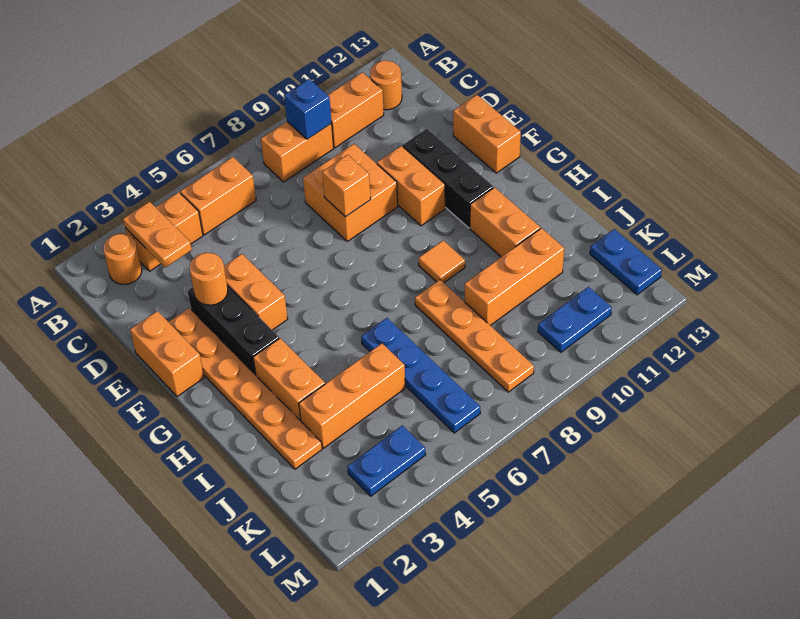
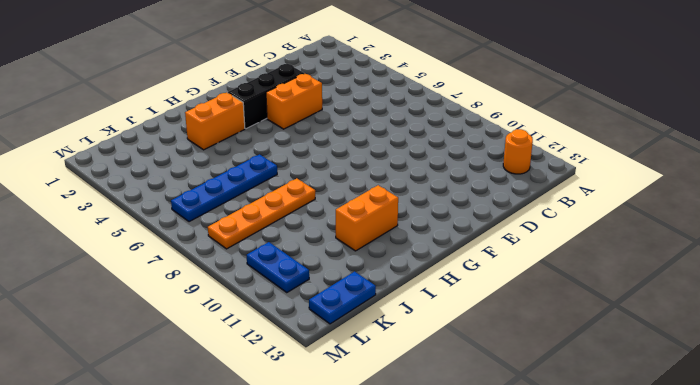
none -> orange round brick B2 level 1
none -> orange brick B3:B4 level 1
none -> orange brick B5:B6 level 1

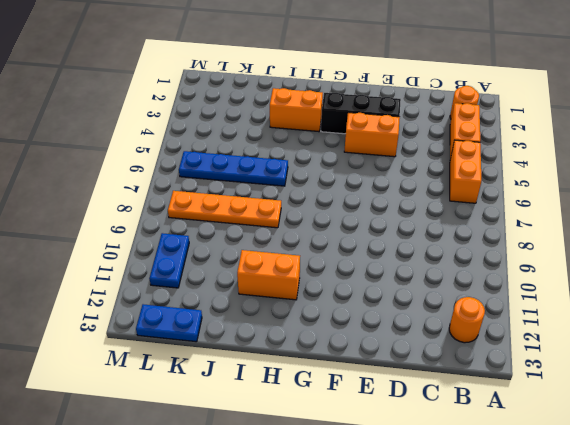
none -> orange brick B8:B9 level 1
none -> orange brick B10:B11 level 1
none -> orange brick D8:E9 level 1

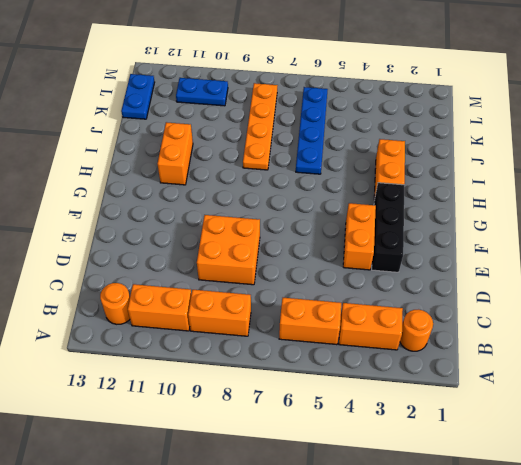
none -> orange brick E1:F1 level 1
none -> orange plate E2:J2 level 1
none -> orange brick E10:F10 level 1

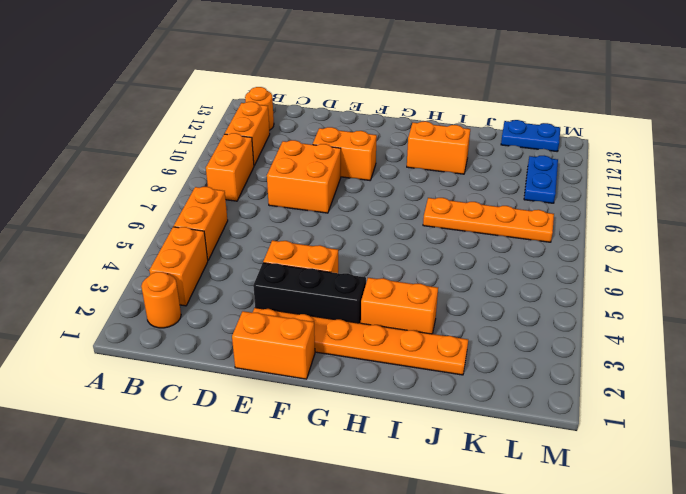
none -> black brick E11:G11 level 1
none -> orange brick E13:F13 level 1
none -> orange tile H9 level 1

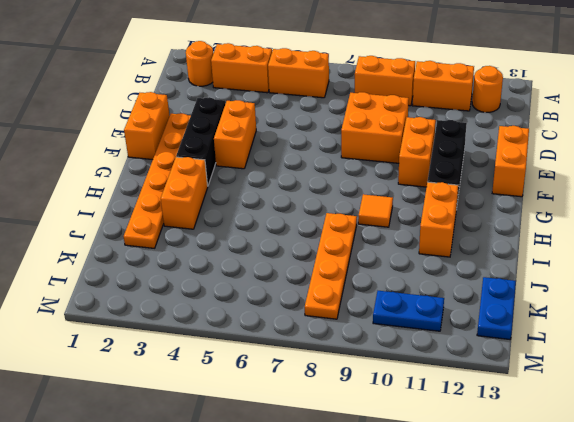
none -> blue plate I6:L6 level 1
none -> orange brick J3:J5 level 1
none -> orange brick J9:J11 level 1

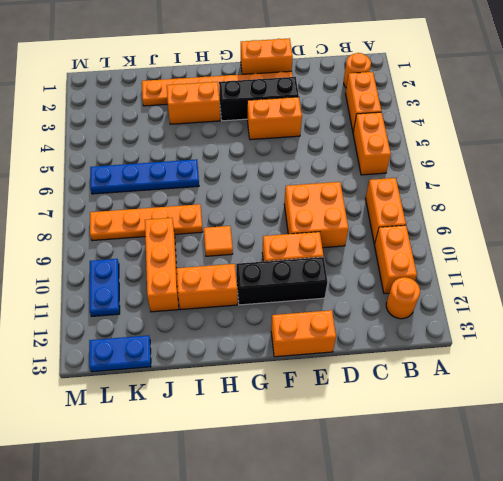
none -> orange brick J3:J5 level 1
none -> blue plate L3:L4 level 1
none -> orange plate B3:C3 level 2

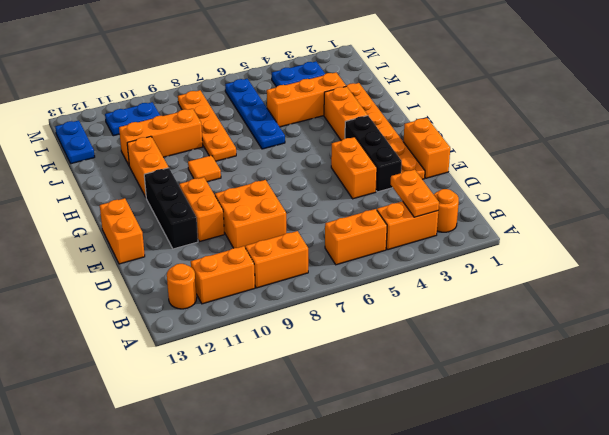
none -> blue brick B9 level 2
none -> orange round brick E3 level 2
none -> orange brick E8 level 2

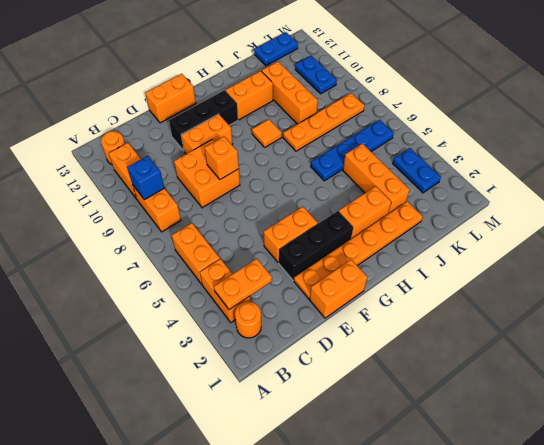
none -> orange round brick E3 level 2

